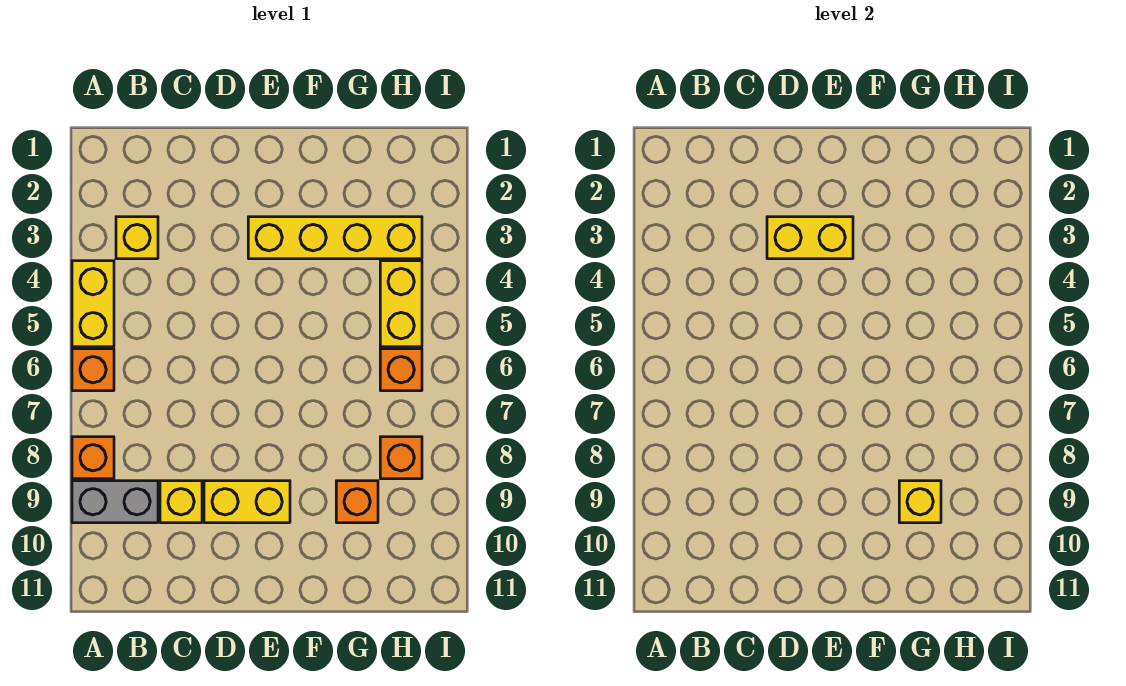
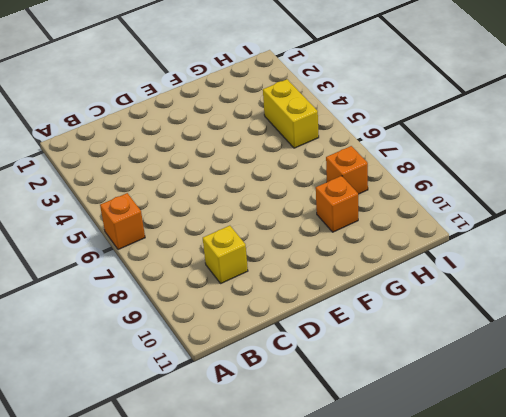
none -> yellow brick A4:A5 level 1
none -> orange brick A8 level 1
none -> grey brick A9:B9 level 1

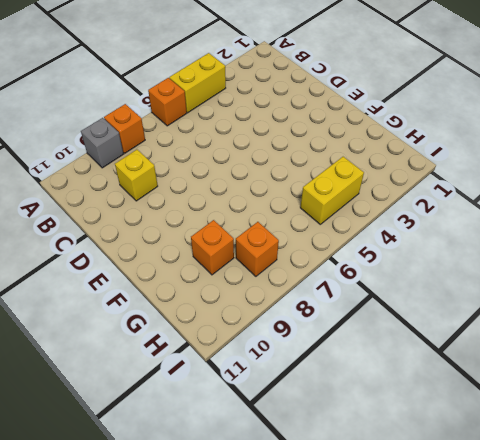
grey brick A9 level 1 -> grey brick A9:B9 level 1
none -> yellow brick B3 level 1
none -> yellow brick D9:E9 level 1
none -> yellow brick E3:H3 level 1

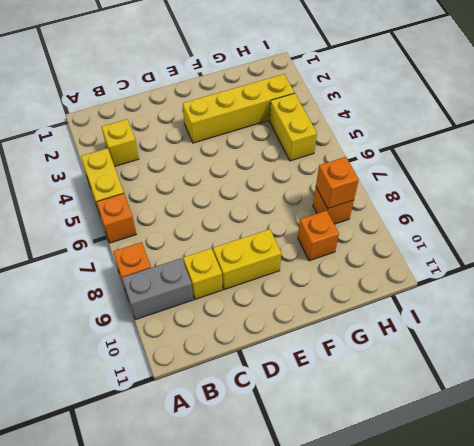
orange brick H8 level 2 -> orange brick H6 level 1
none -> yellow brick D3:E3 level 2
none -> yellow brick G9 level 2

